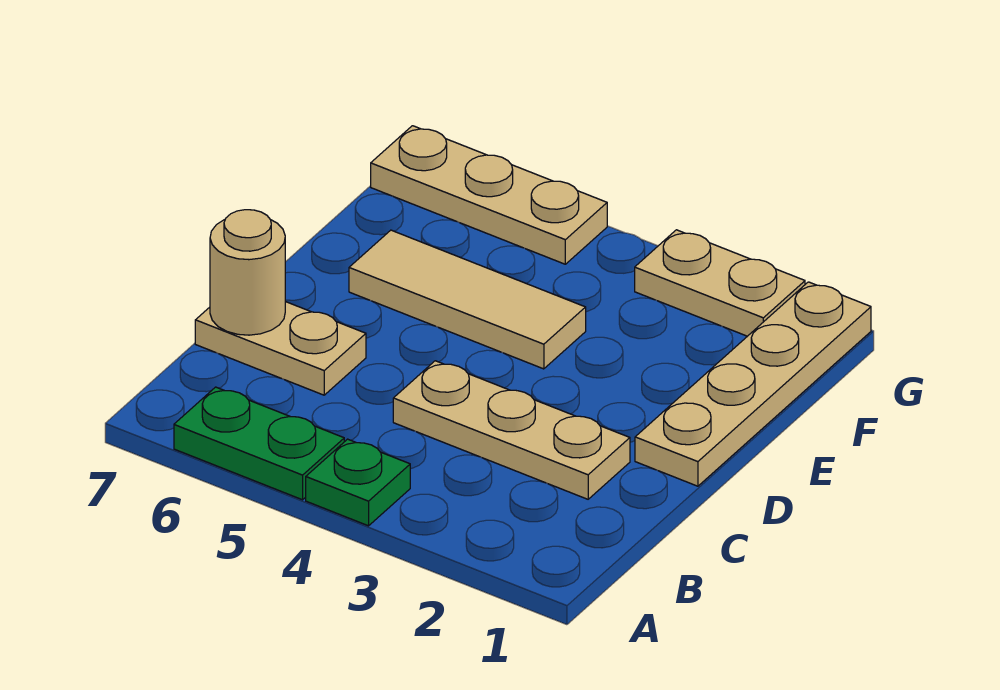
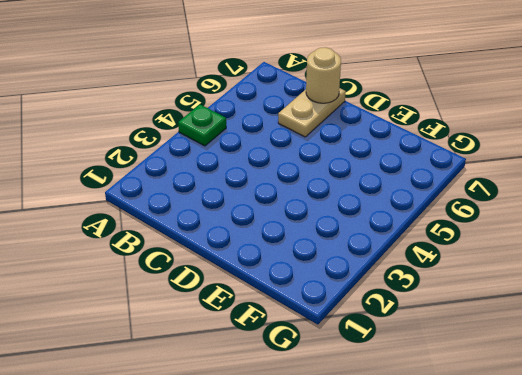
none -> green plate A5:A6 level 1
none -> tan plate C2:C4 level 1

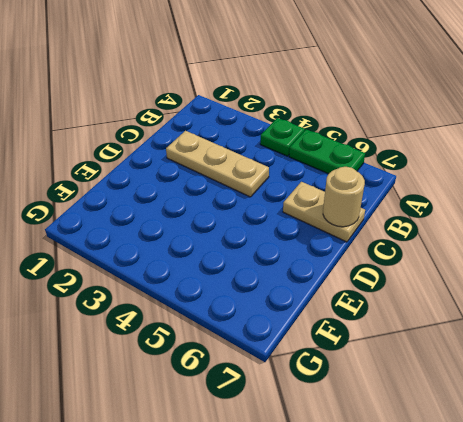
none -> tan plate D1:G1 level 1
none -> tan tile E4:E6 level 1

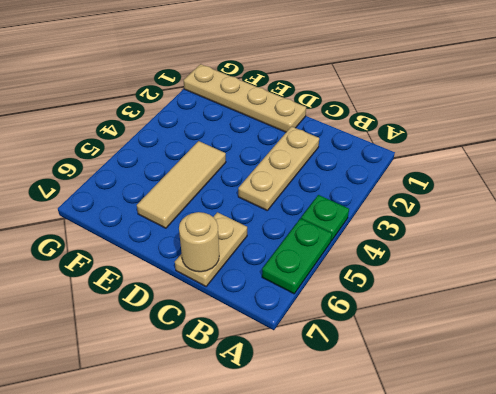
none -> tan plate G2:G3 level 1
none -> tan plate G5:G7 level 1

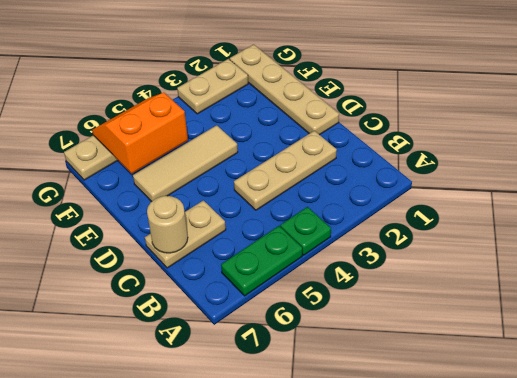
orange slope F5:G6 level 2 top F -> none

